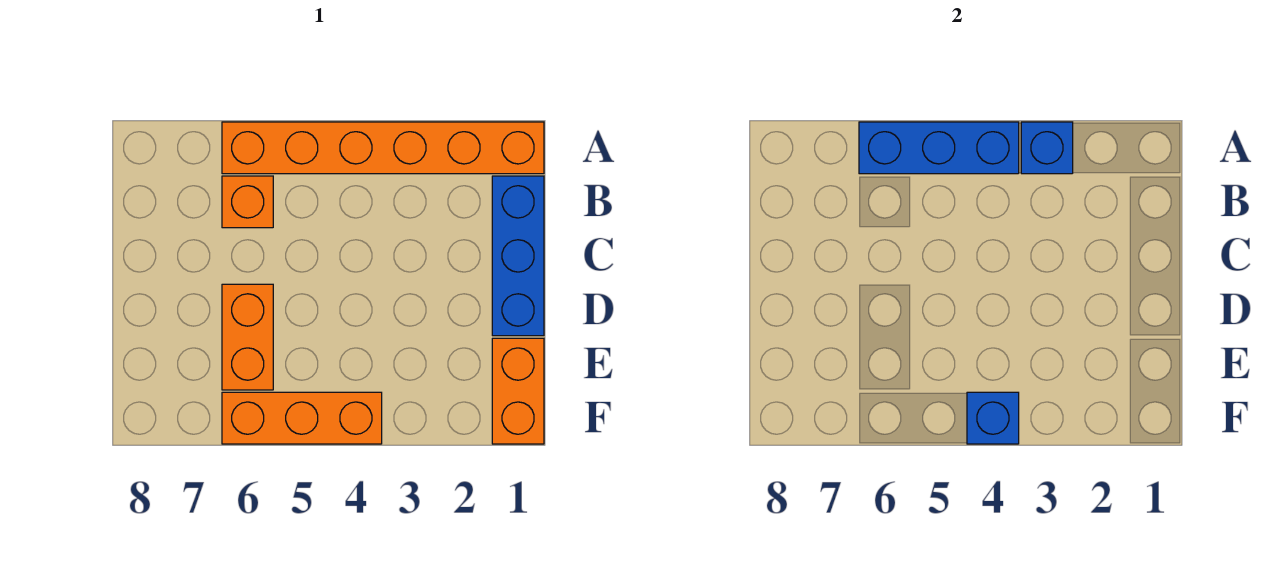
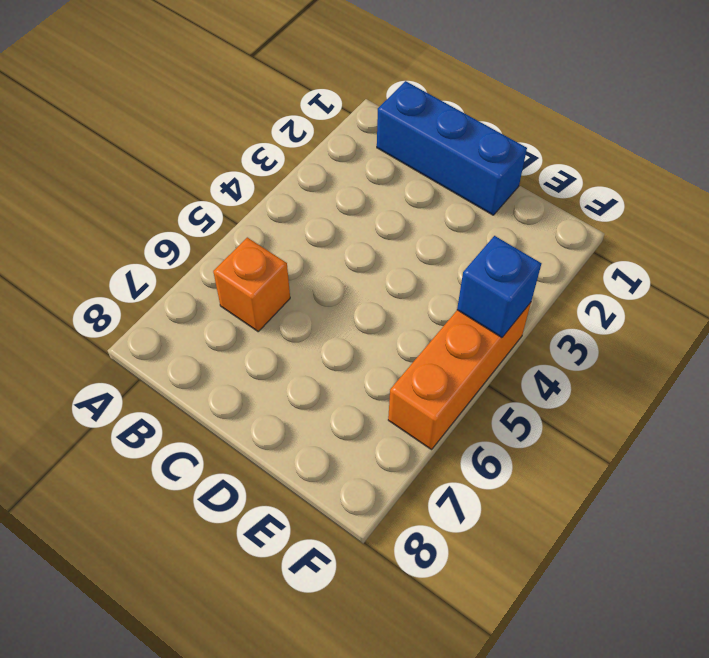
none -> orange brick A1:A6 level 1
none -> orange brick D6:E6 level 1

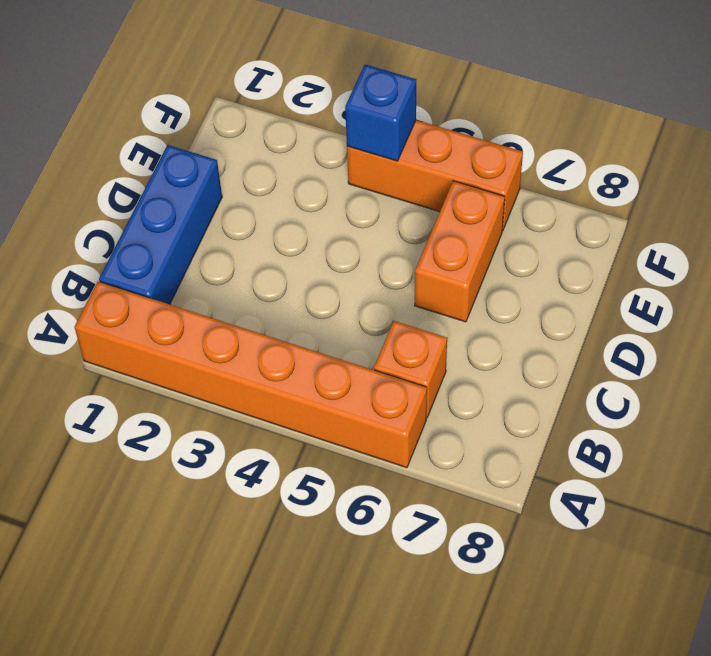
none -> orange brick E1:F1 level 1
none -> blue brick A3 level 2

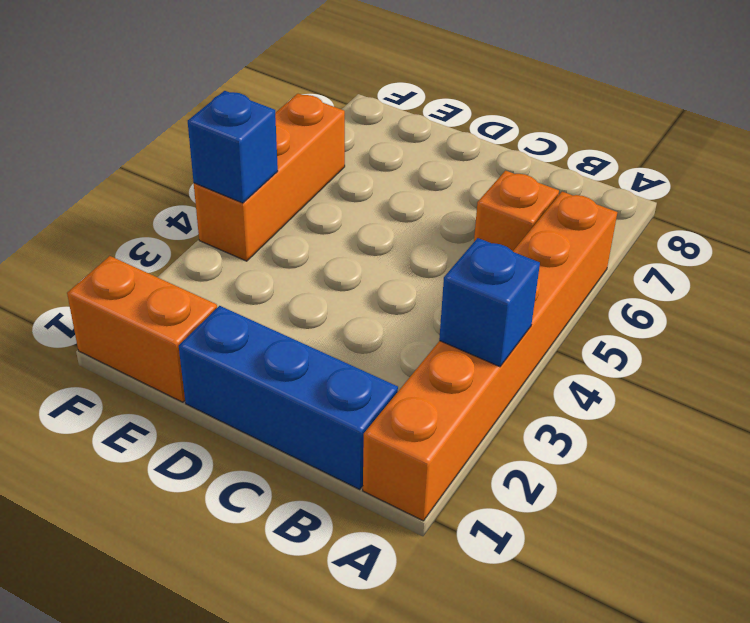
none -> orange brick D6:E6 level 1
none -> blue brick A4:A6 level 2

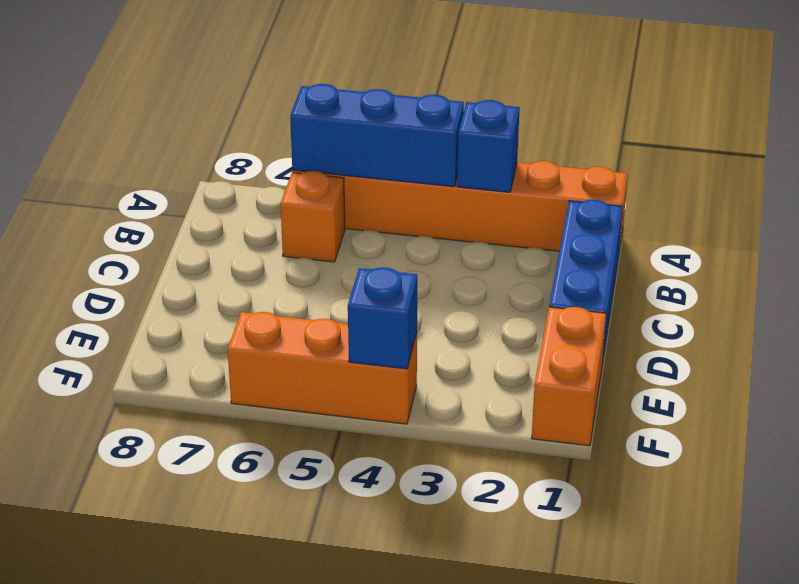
none -> orange brick D6:E6 level 1

